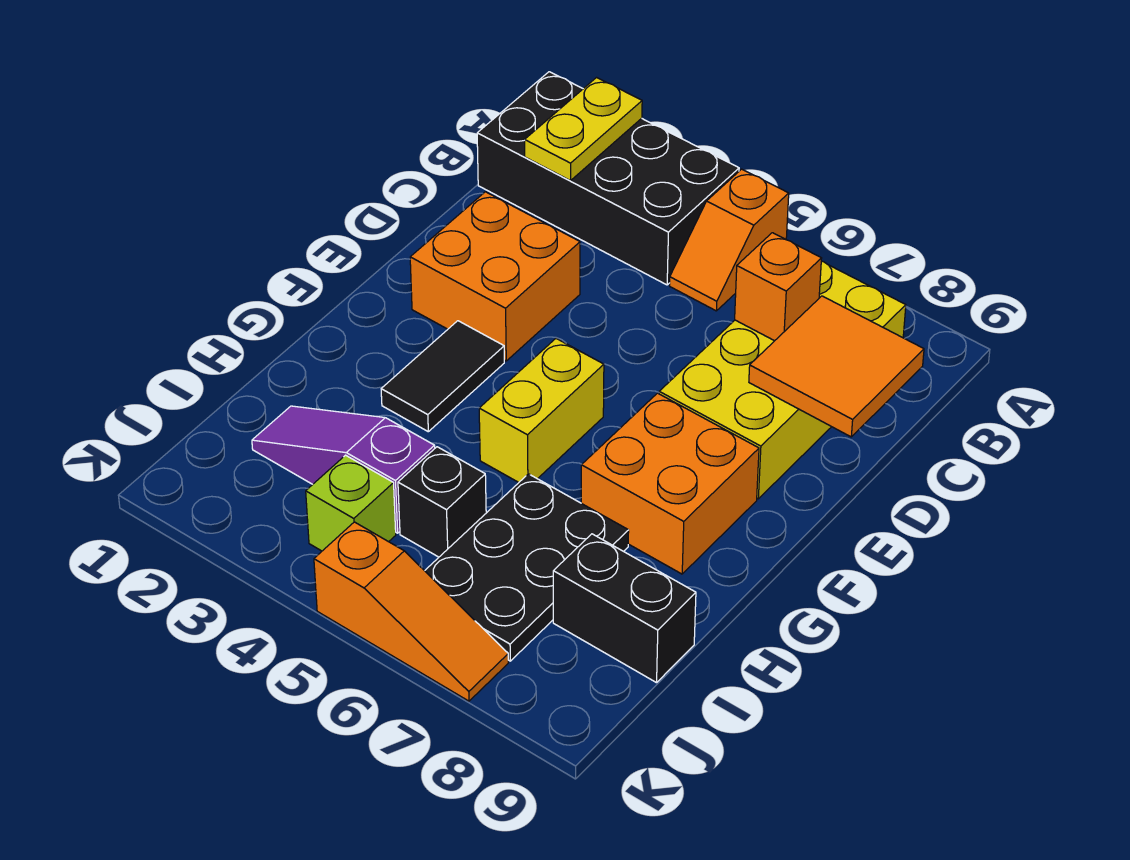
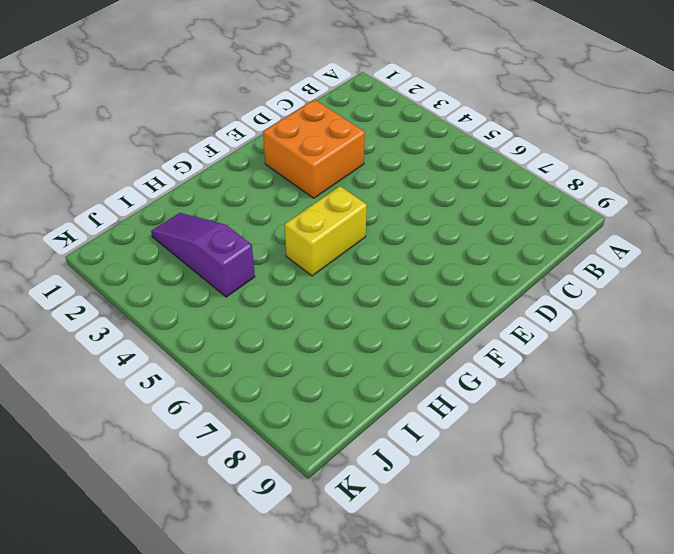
none -> black brick A1:B4 level 1
none -> orange slope A5:B5 level 1 top A
none -> yellow brick B7:E8 level 1

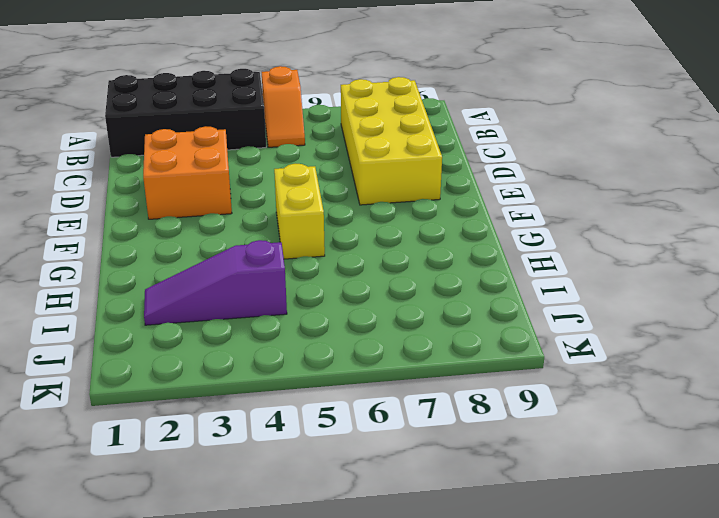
none -> black tile F3:G3 level 1
none -> orange brick F7:G8 level 1
none -> black plate H6:J7 level 1

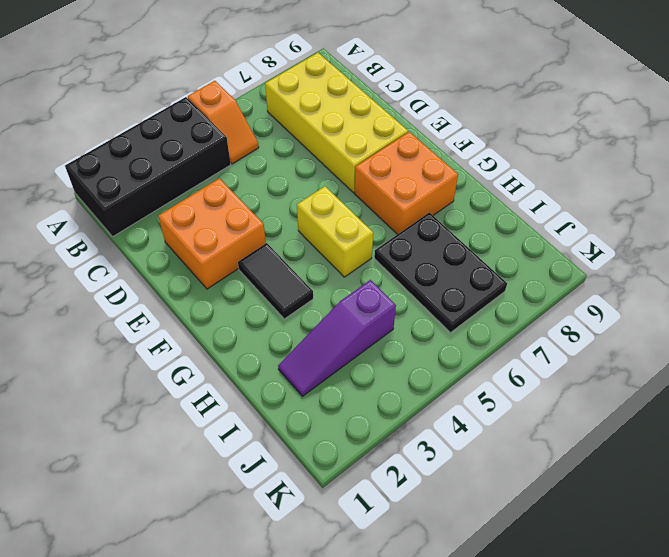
none -> black brick I5 level 1
none -> black brick I8:I9 level 1
none -> lime brick J4 level 1

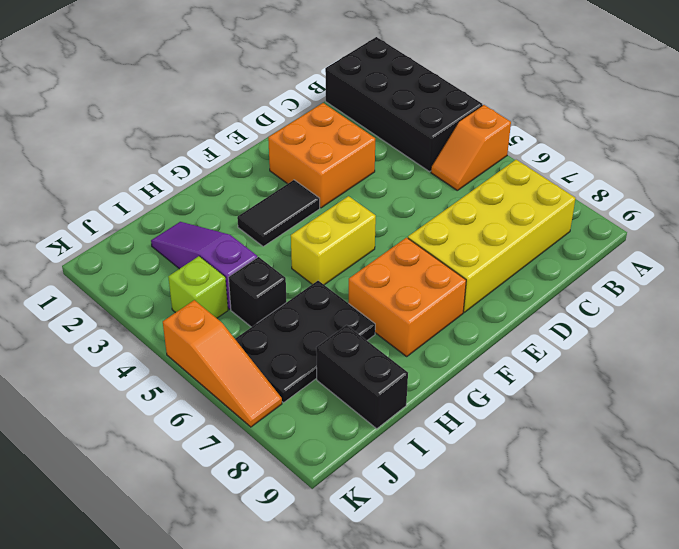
none -> yellow plate A2:B2 level 2
none -> orange brick C7 level 2
none -> orange tile C8:D9 level 2

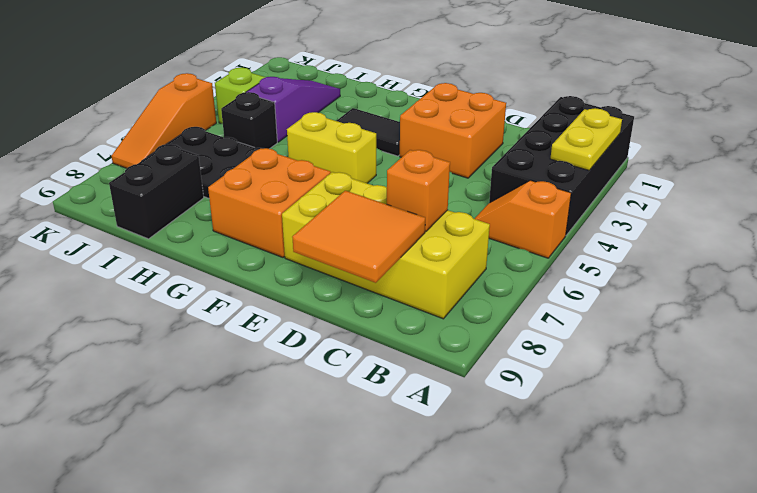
yellow plate A2:A3 level 2 -> yellow plate A2:B2 level 2

